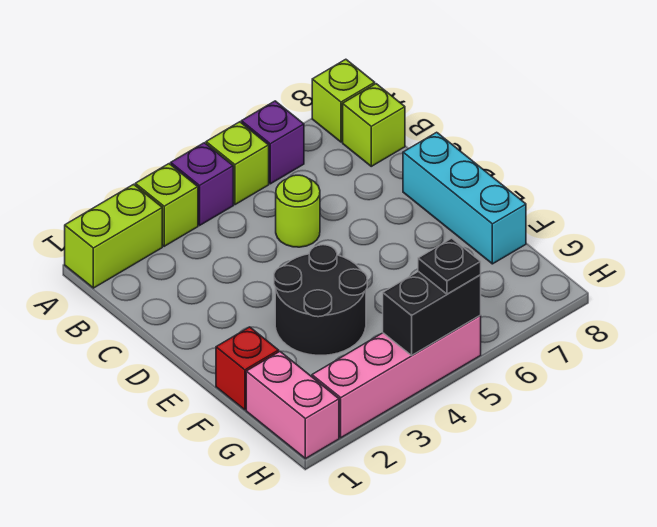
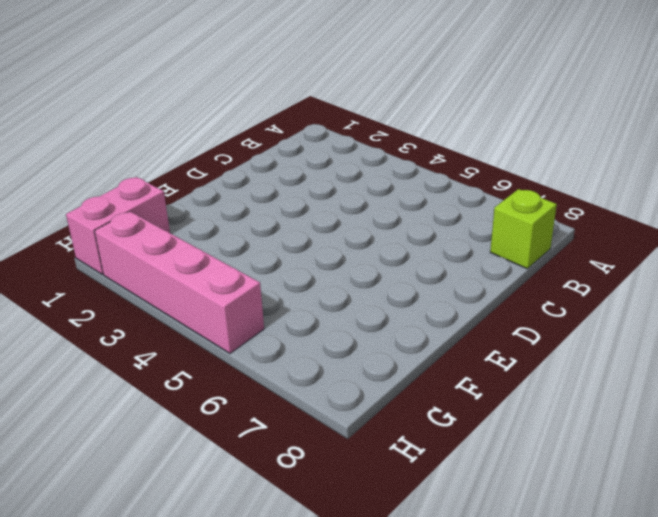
none -> lime brick A1:A2 level 1
none -> lime brick A3 level 1
none -> purple brick A4 level 1

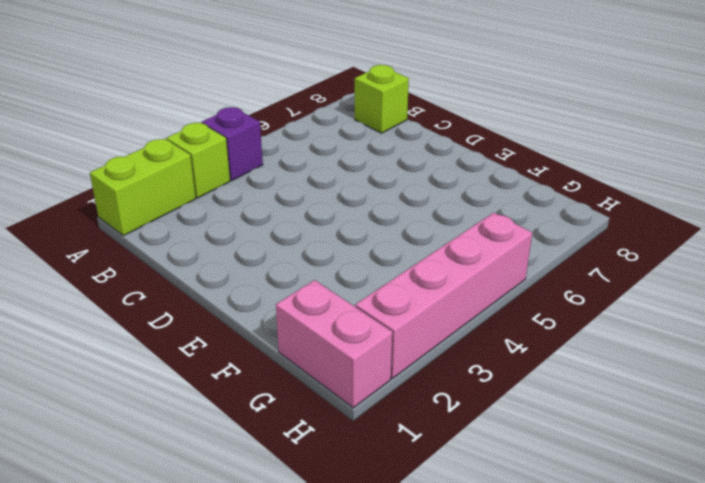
none -> lime brick A5 level 1
none -> purple brick A6 level 1
none -> lime brick A8 level 1

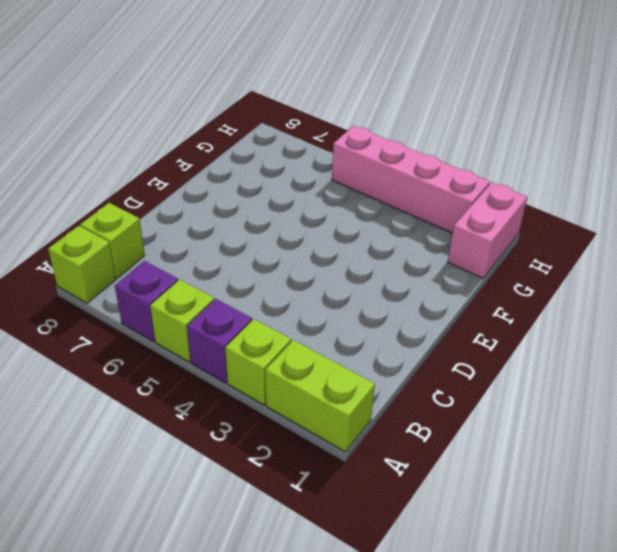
none -> lime round brick C5 level 1
none -> cyan brick D8:F8 level 1
none -> black round brick E3:F4 level 1

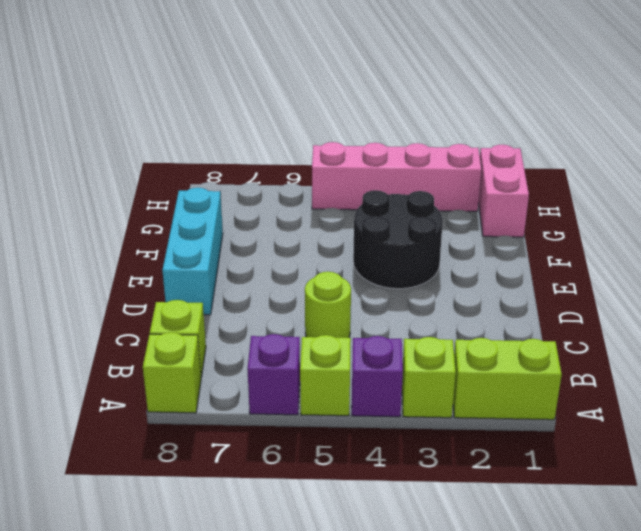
none -> red brick F1 level 1
none -> black brick H4:H5 level 2
none -> black plate H5 level 3

